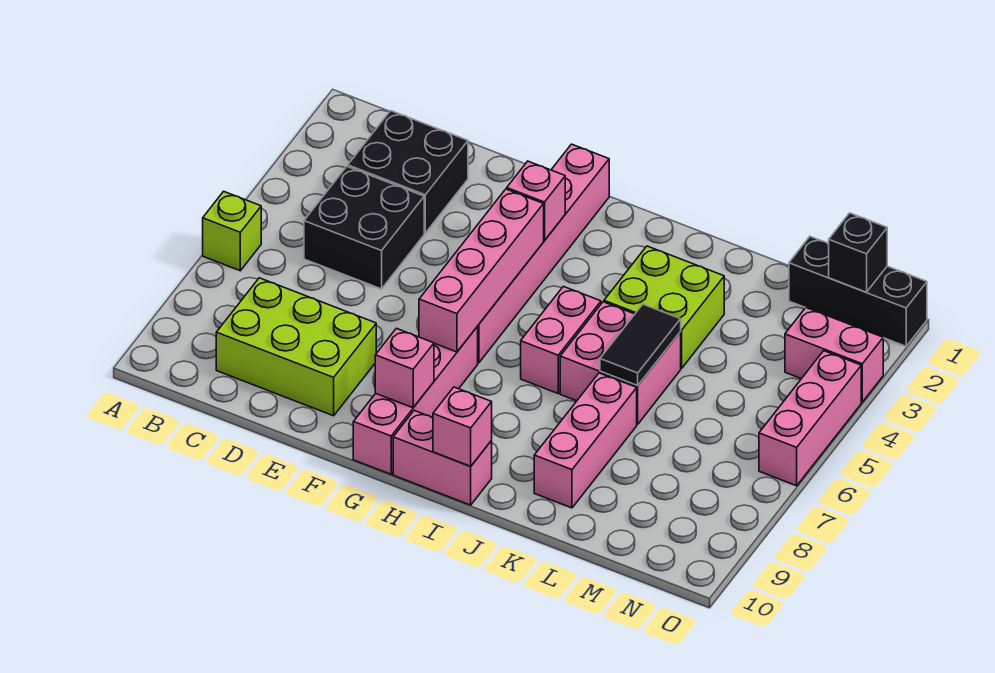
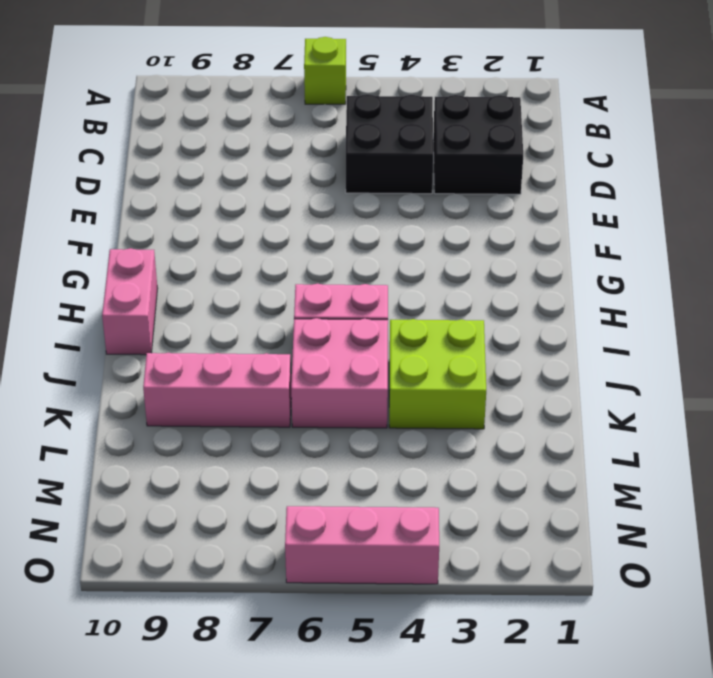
none -> lime brick C8:E9 level 1
none -> pink brick G1:G6 level 1
none -> pink brick G7:G10 level 1

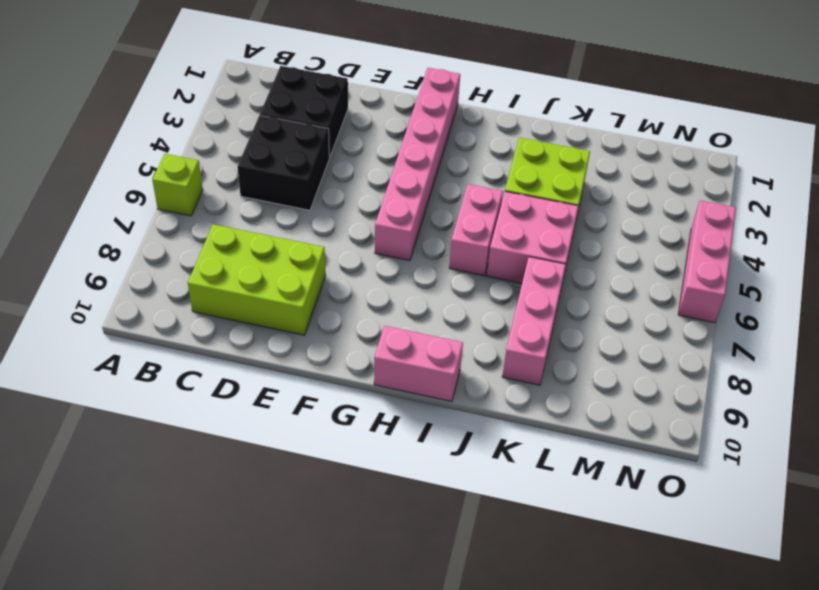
none -> pink brick G7:G10 level 1
none -> black brick M1:O1 level 1
none -> pink brick N3:O3 level 1

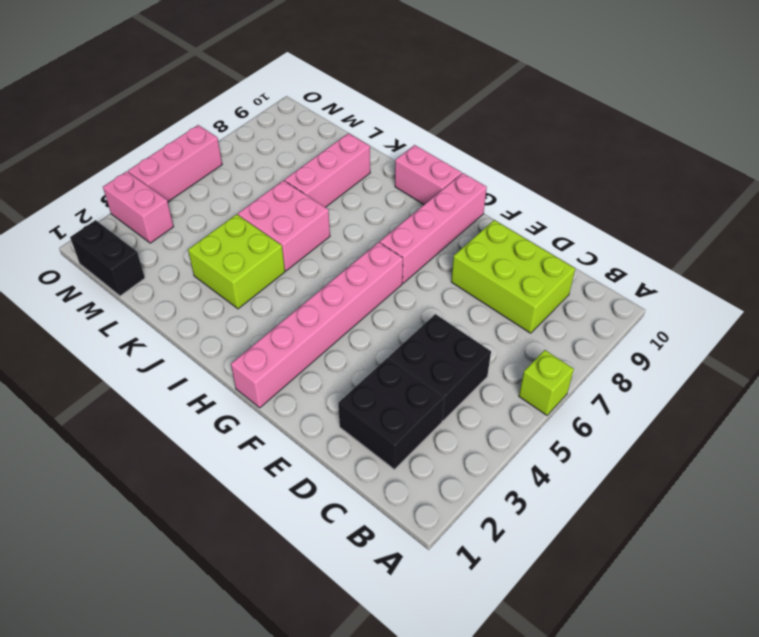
black brick M1:N1 level 1 -> black brick M1:O1 level 1
none -> pink brick I5:I6 level 1
none -> pink brick G3 level 2
none -> pink brick G4:G7 level 2

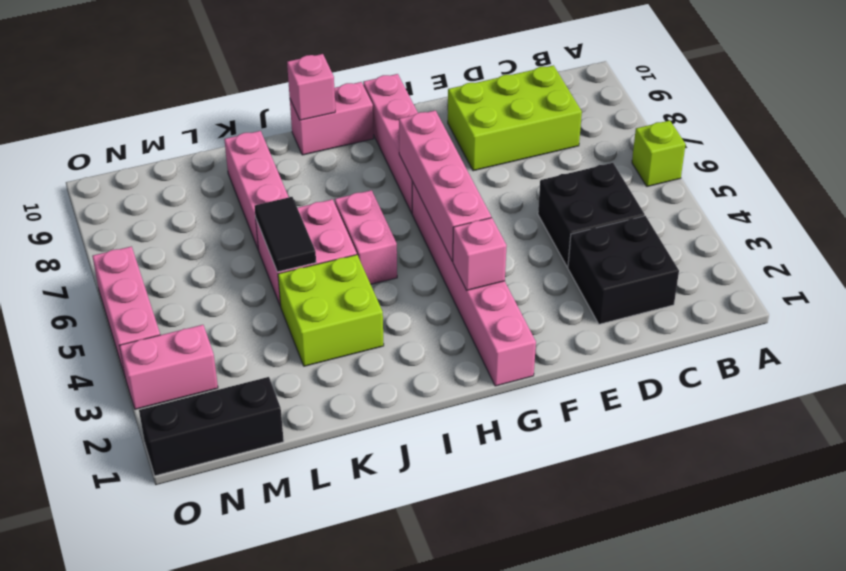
none -> pink brick G9 level 2
none -> black brick N1 level 2

